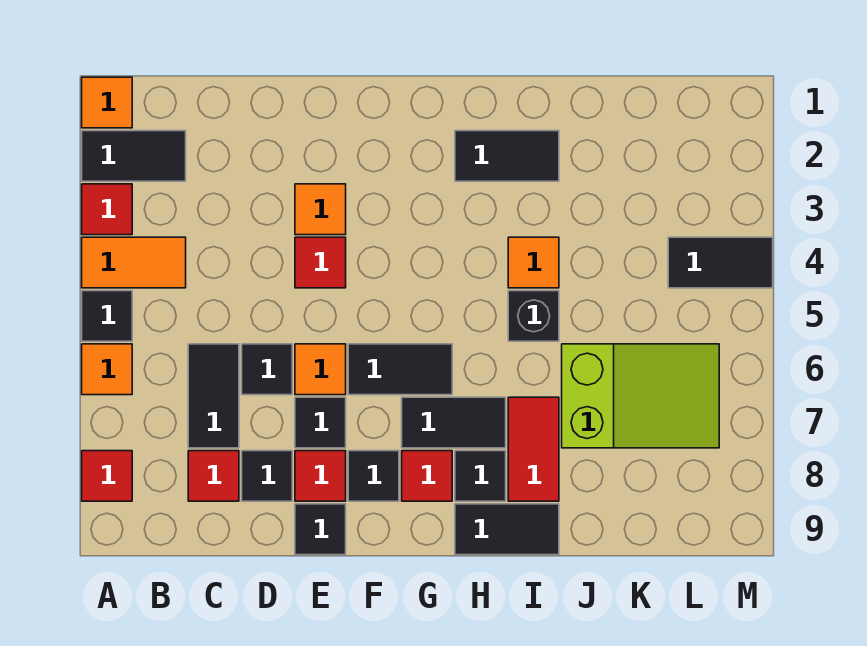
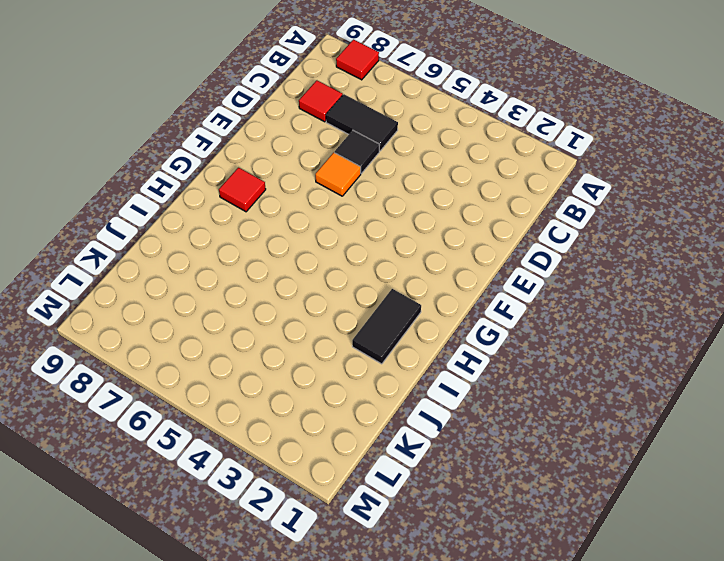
none -> orange tile A1 level 1
none -> black tile A2:B2 level 1
none -> red tile A3 level 1

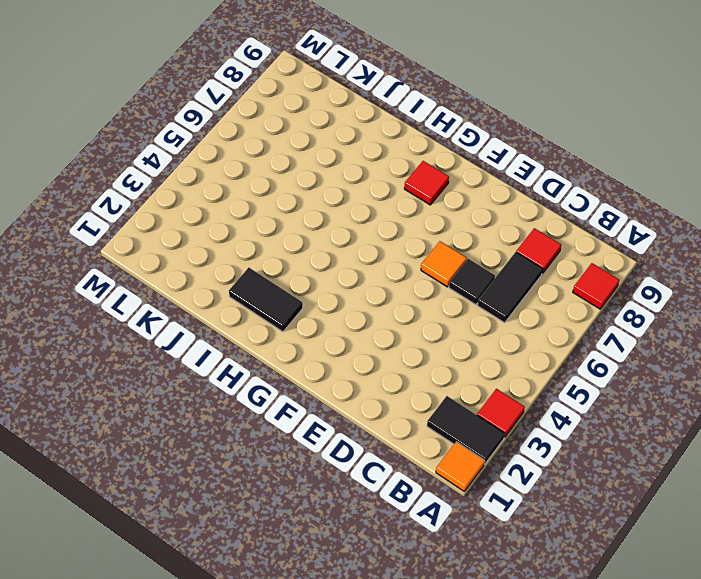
none -> orange tile A4:B4 level 1
none -> black tile A5 level 1
none -> orange tile A6 level 1

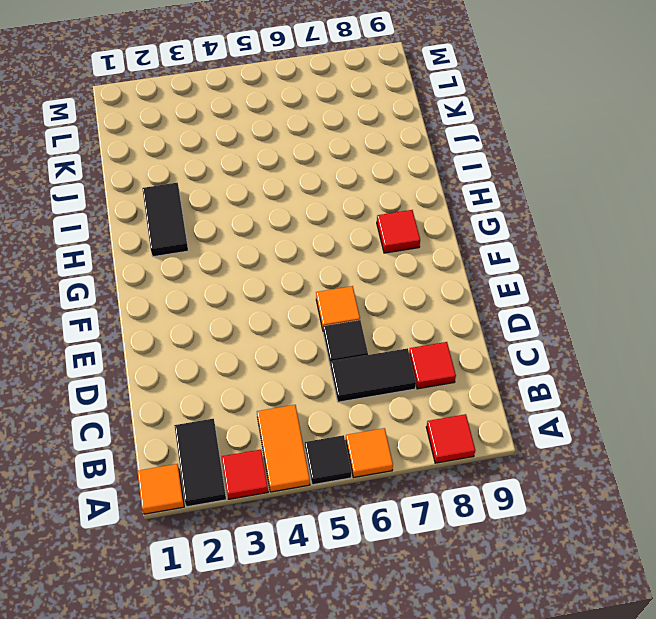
none -> black tile D8 level 1
none -> orange tile E3 level 1
none -> red tile E4 level 1

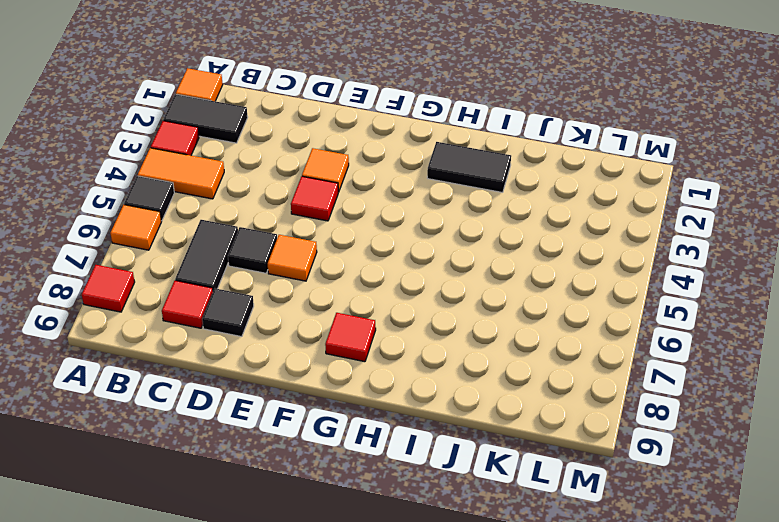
none -> black tile E7 level 1
none -> red tile E8 level 1
none -> black tile E9 level 1

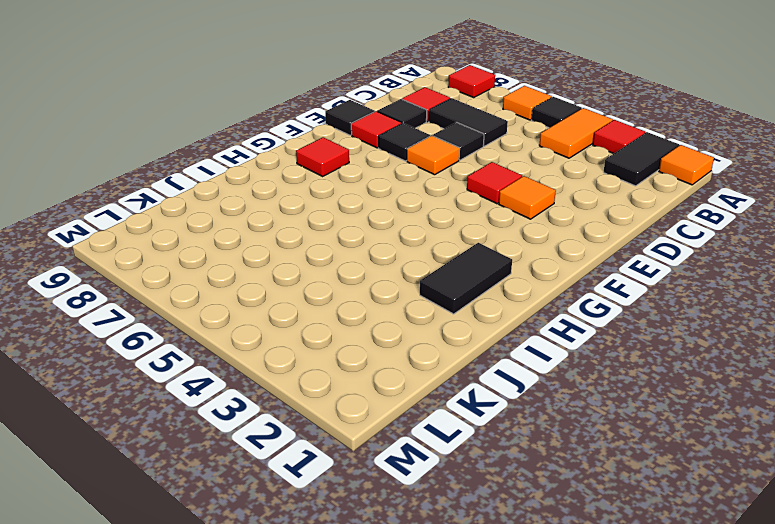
none -> black tile F6:G6 level 1
none -> black tile F8 level 1
none -> black tile G7:H7 level 1

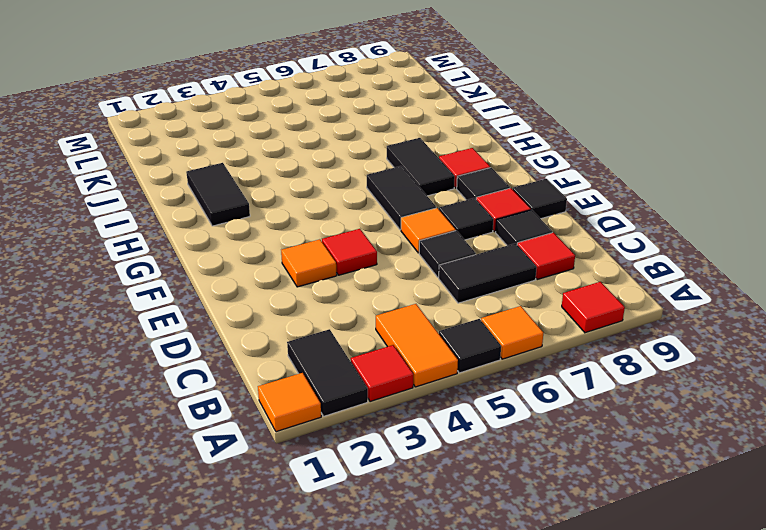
none -> black tile H8 level 1
none -> black tile H9:I9 level 1
none -> orange tile I4 level 1

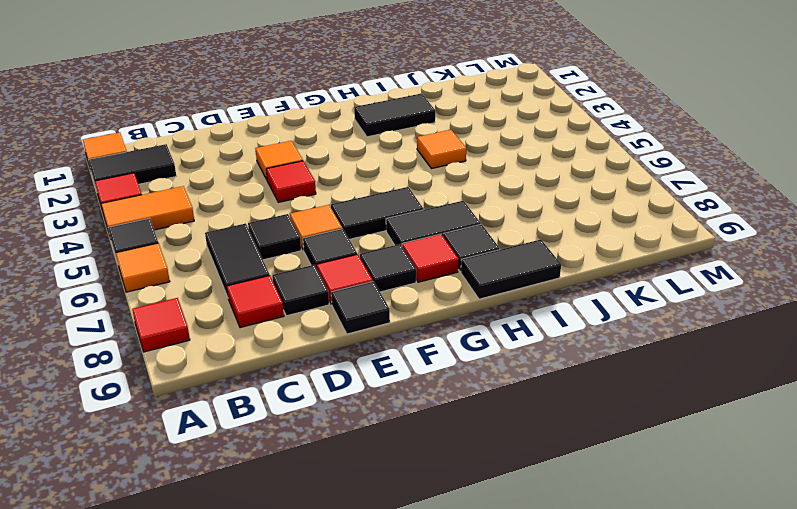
none -> black brick I5 level 1
none -> red tile I7:I8 level 1
none -> lime slope J6:L7 level 1 top J

